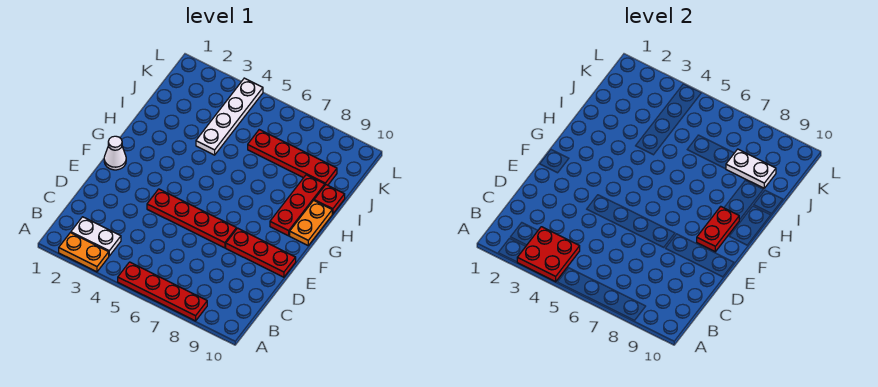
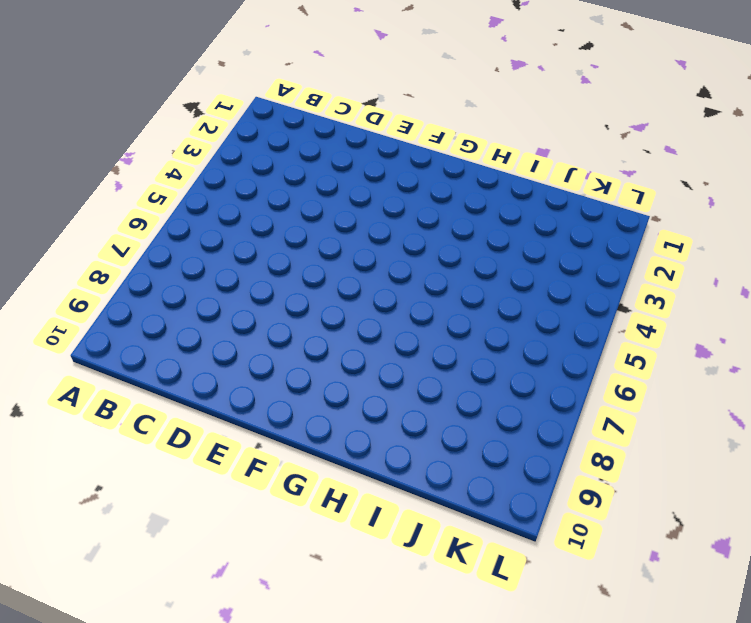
none -> orange plate A2:A3 level 1
none -> red plate A5:A8 level 1
none -> white plate B2:B3 level 1

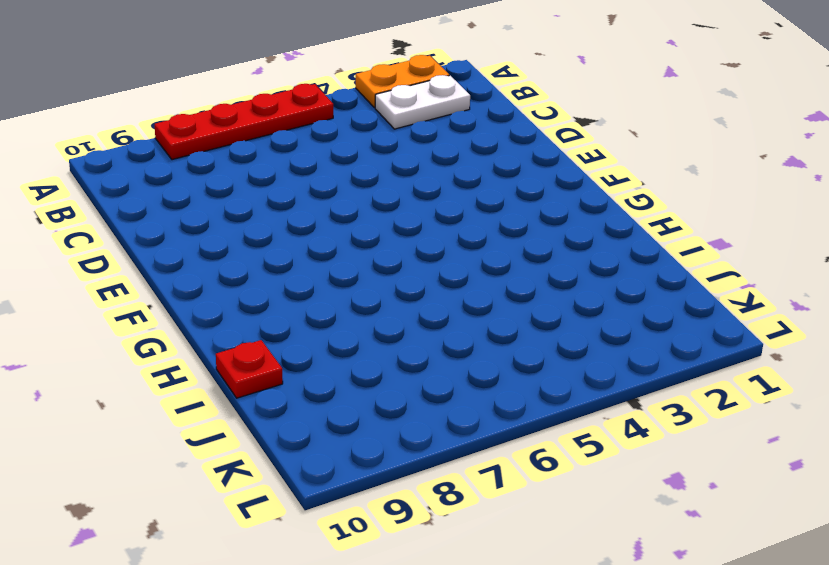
none -> red plate E4:E7 level 1
none -> red plate E8:E10 level 1
none -> white cone F1 level 1

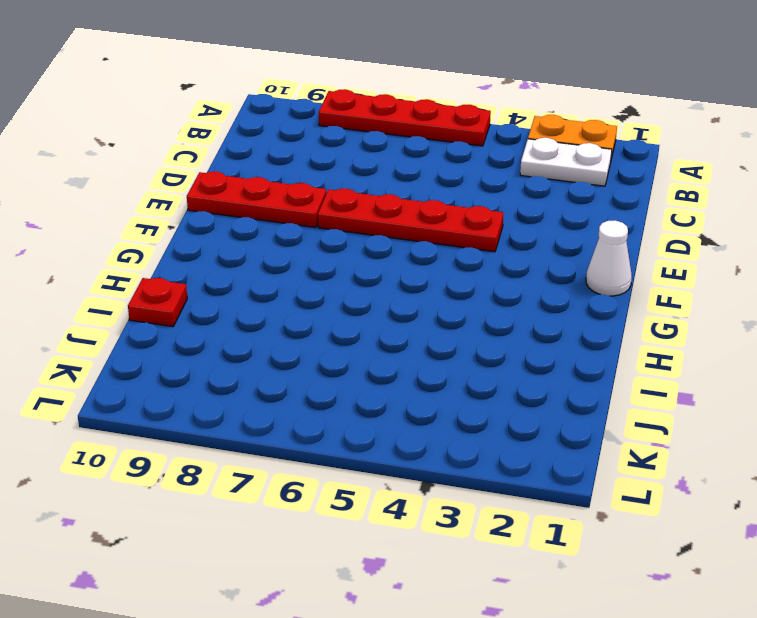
none -> red plate G9:I9 level 1
none -> orange plate G10:H10 level 1
none -> white plate I4:L4 level 1

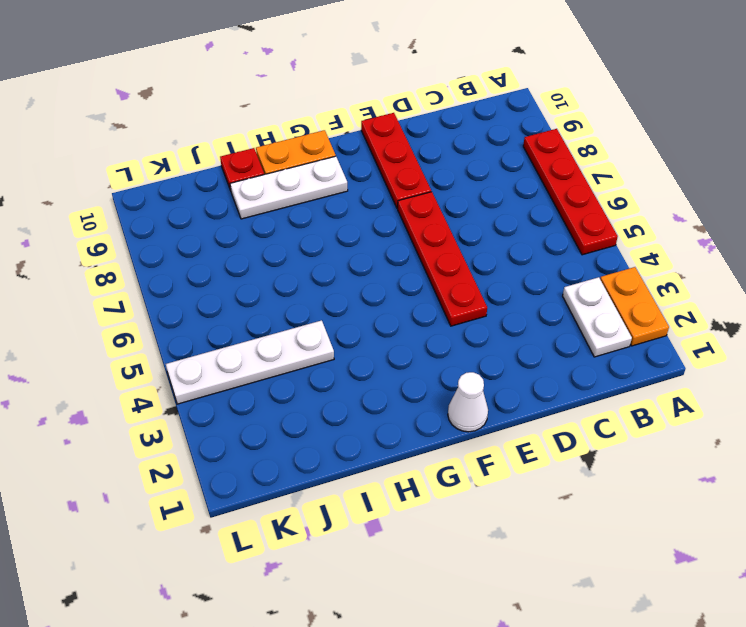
white plate G9:I9 level 1 -> red plate G9:I9 level 1
none -> red plate J6:J9 level 1
none -> red plate A3:B4 level 2
none -> red plate F9:G9 level 2

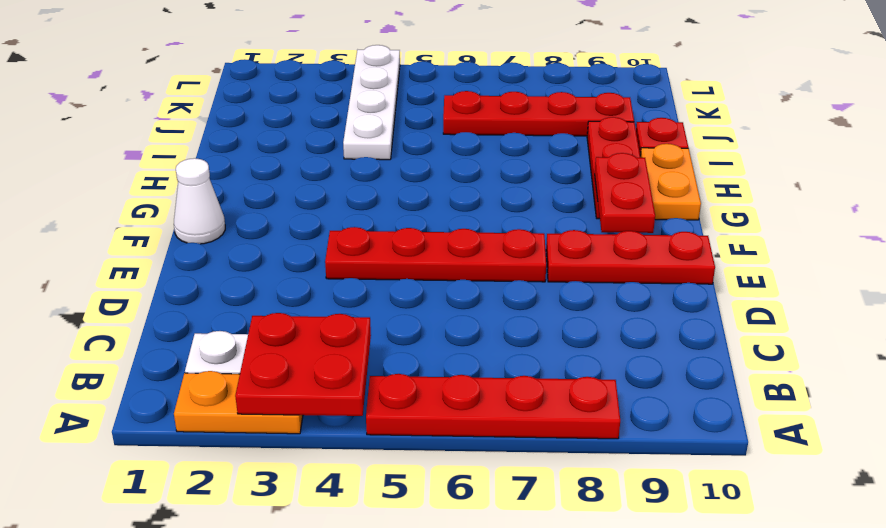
none -> white plate J8:J9 level 2

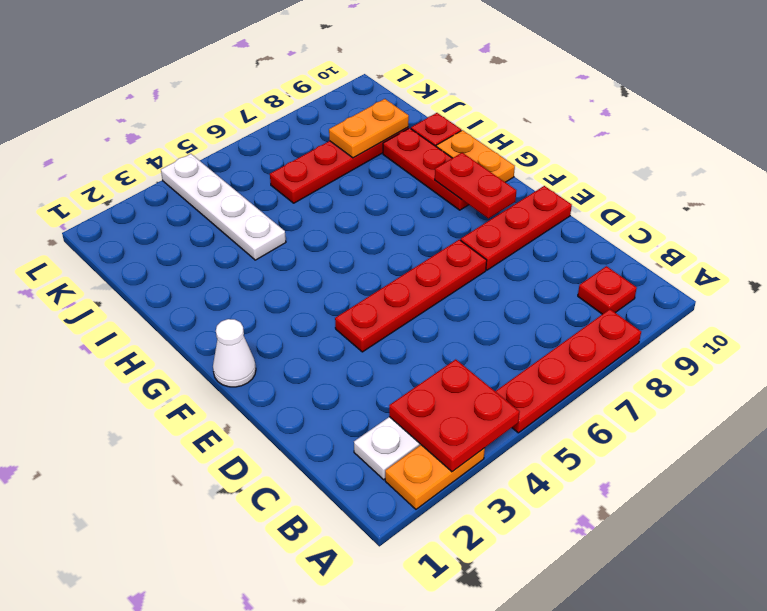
red plate B9 level 1 -> none
orange plate J8:J9 level 2 -> white plate J8:J9 level 2

